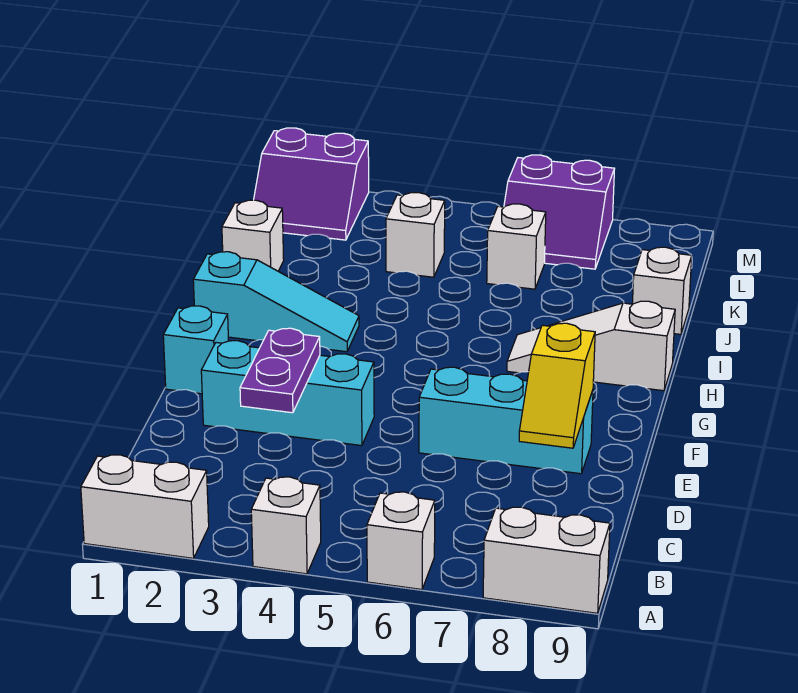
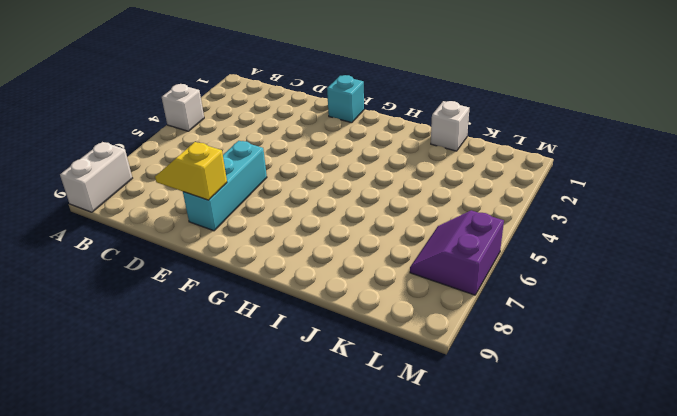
none -> white brick A1:A2 level 1
none -> white brick A6 level 1
none -> cyan brick E2:E4 level 1

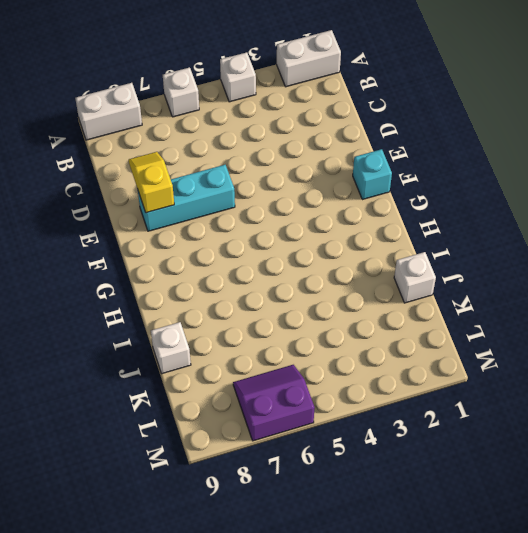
none -> cyan brick E2:E4 level 1
none -> cyan slope H1:H3 level 1 top 1
none -> white slope H7:H9 level 1 top 9

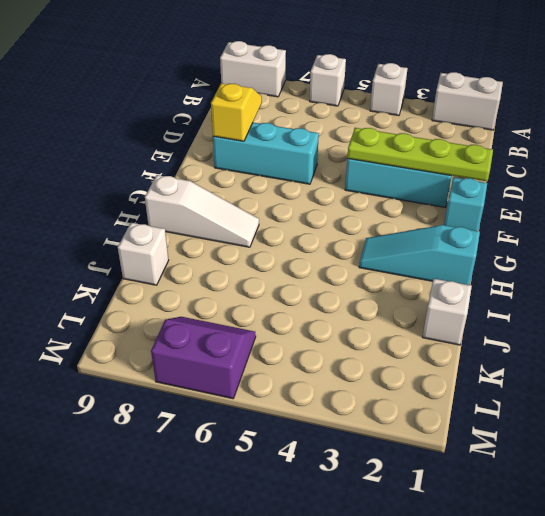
lime plate E1:E4 level 2 -> purple plate D3:E3 level 2
none -> white brick K4 level 1
none -> white brick K6 level 1
none -> purple slope L1:M2 level 1 top M

